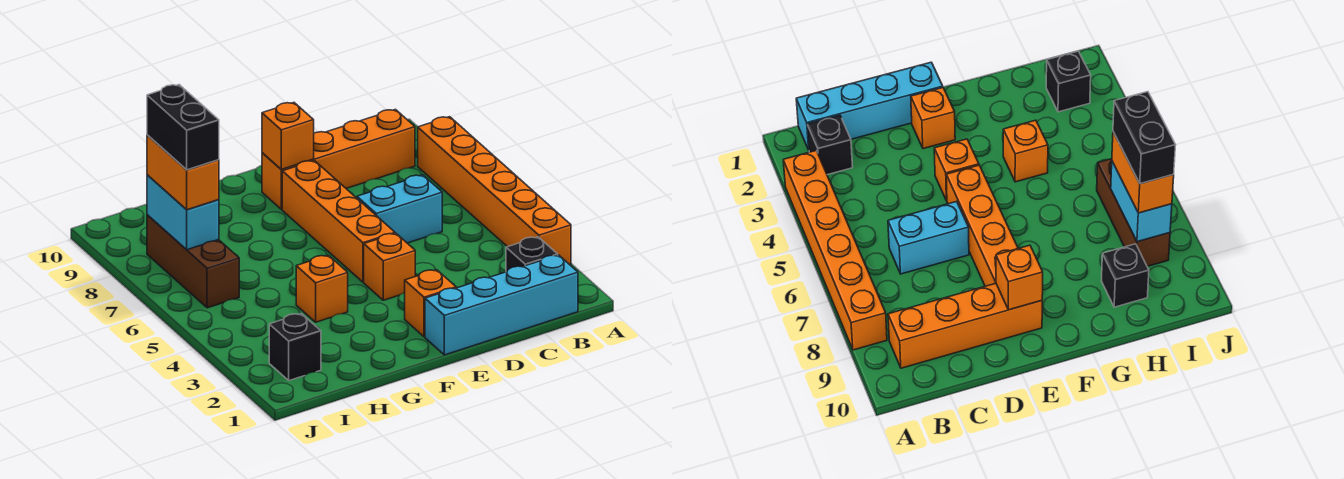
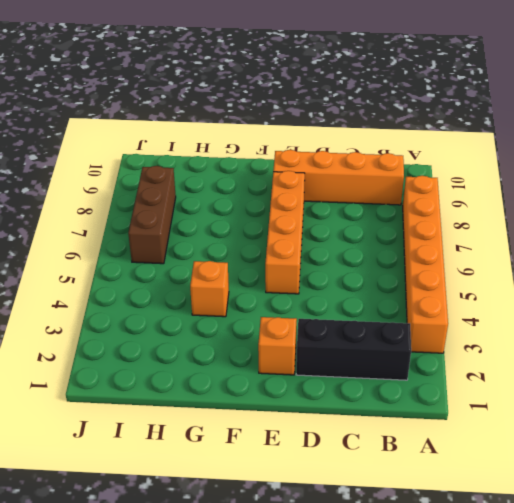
black brick B2:D2 level 1 -> black brick B2 level 1
none -> cyan brick B1:E1 level 1
none -> cyan brick C6:D6 level 1
none -> orange brick E4 level 1

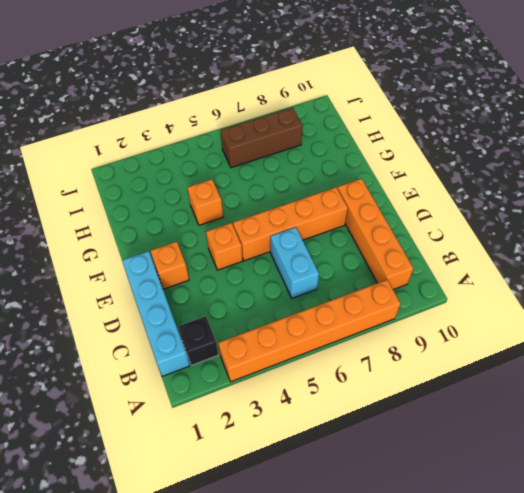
none -> black brick H9 level 1
none -> black brick I2 level 1
none -> orange brick E9 level 2

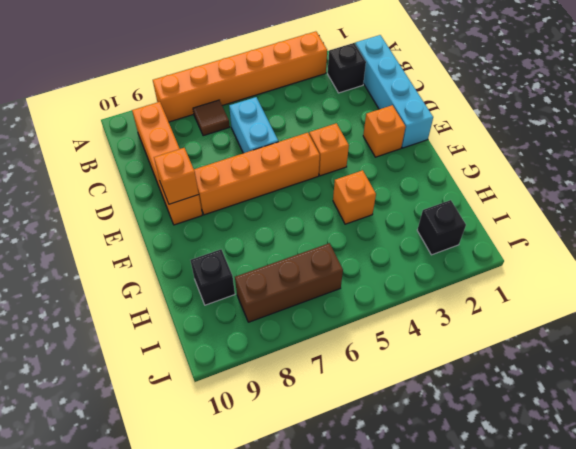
brown tile B7 level 1 -> none
none -> cyan brick I7:I8 level 2
none -> orange brick I7:I8 level 3
none -> black brick I7:I8 level 4

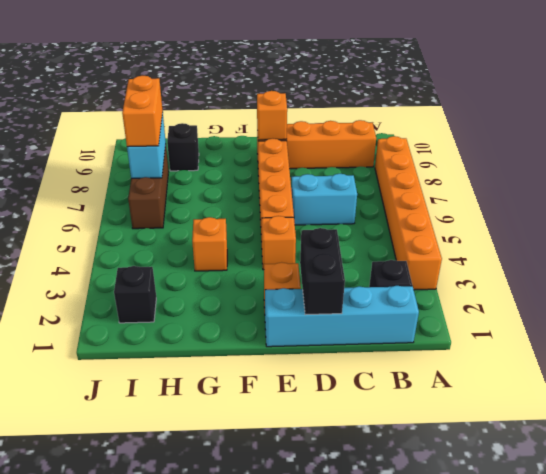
black brick D1:D2 level 2 -> black brick I7:I8 level 4

